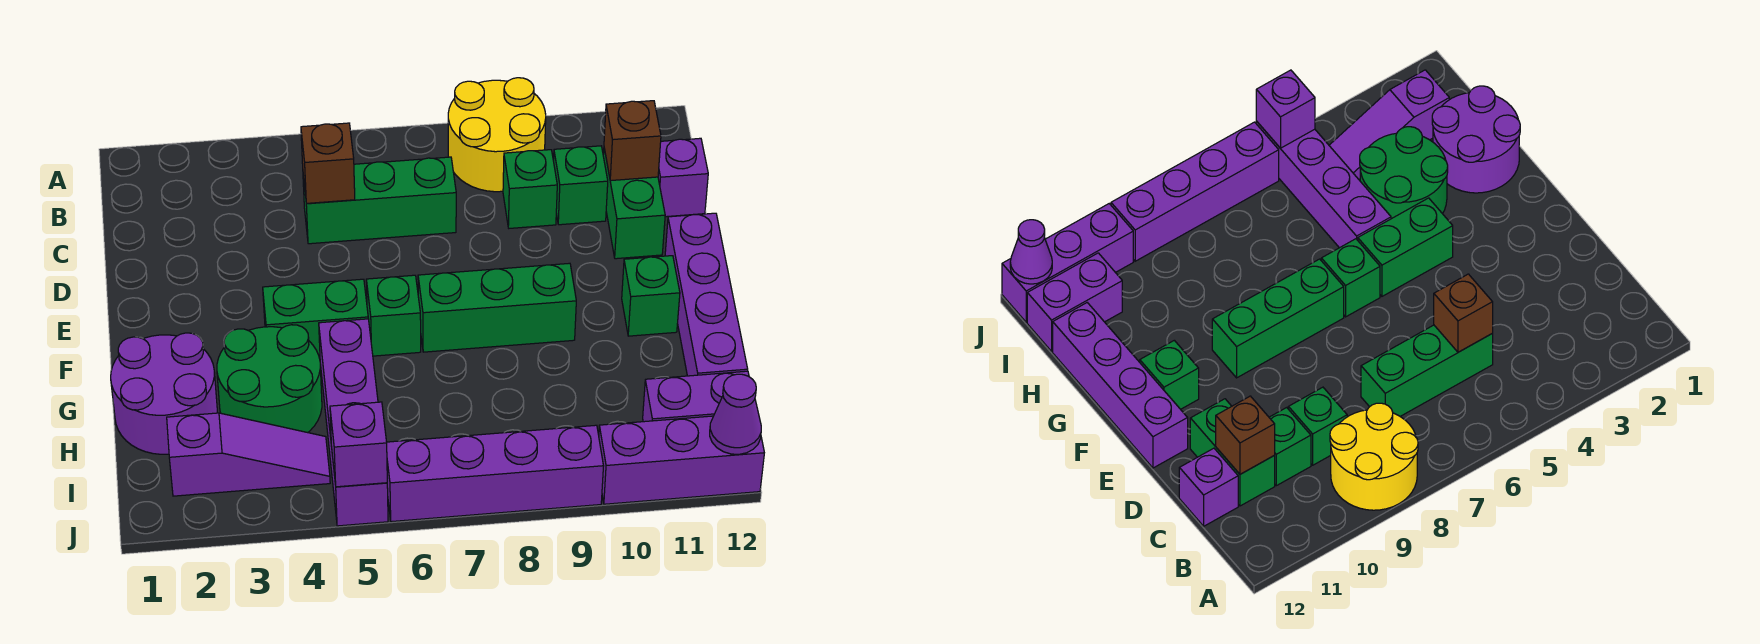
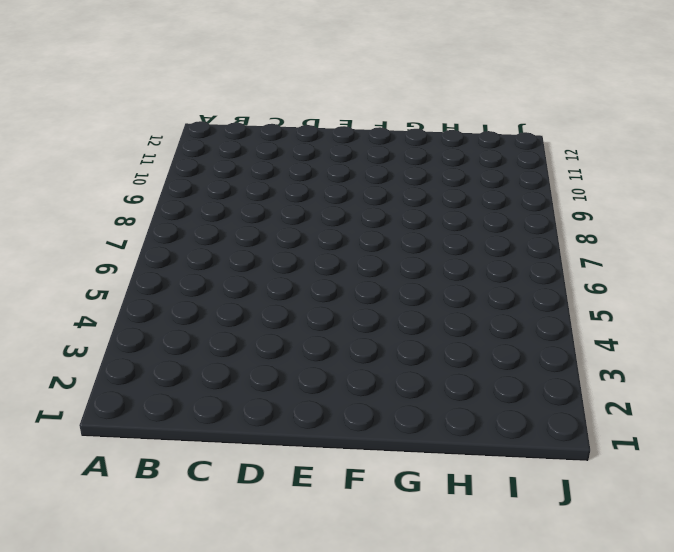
none -> yellow round brick A8:B9 level 1
none -> green brick C5:C7 level 1
none -> green brick C9 level 1

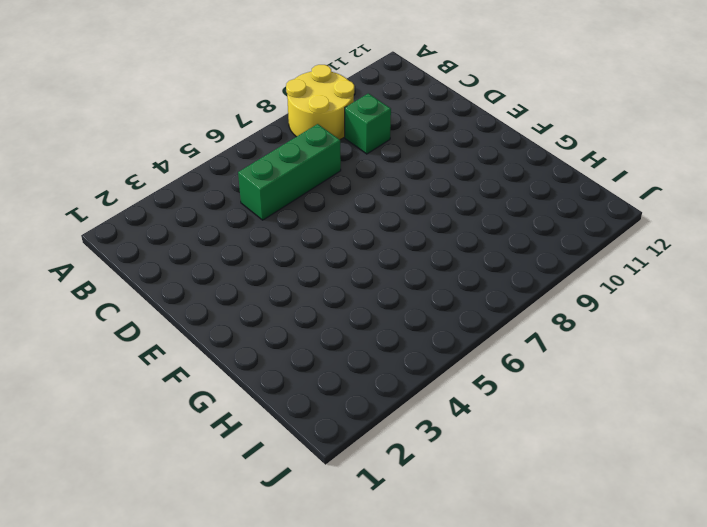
none -> green brick C10 level 1
none -> green brick C11:D11 level 1
none -> purple brick C12 level 1

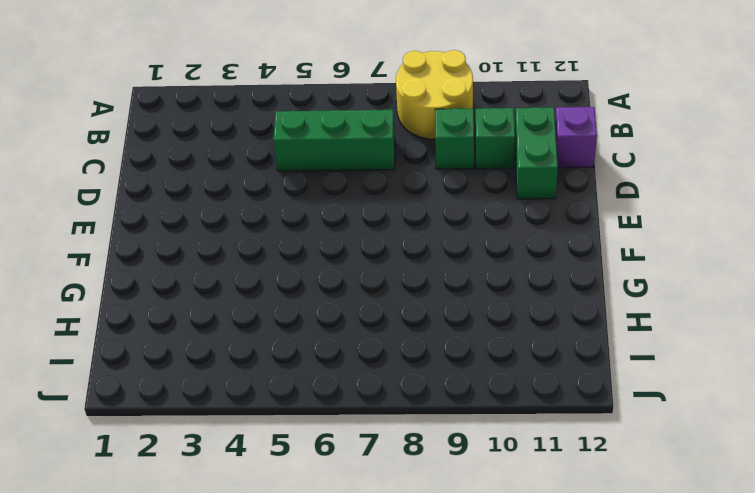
none -> purple brick E12:H12 level 1
none -> green brick F4:F5 level 1
none -> green brick F6 level 1

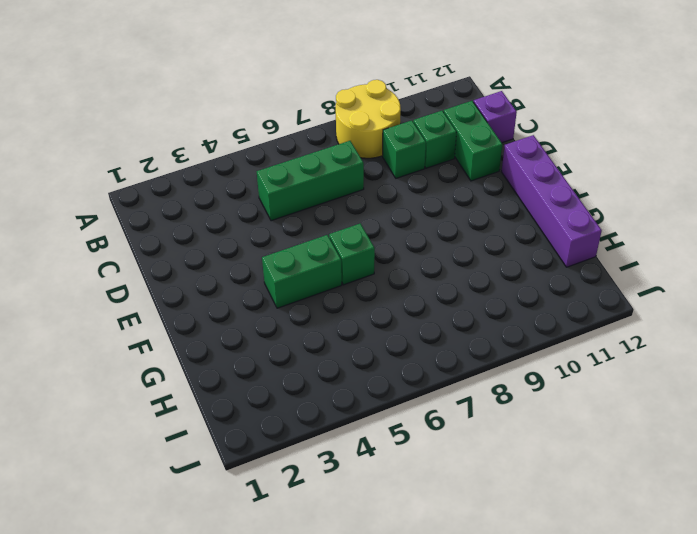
none -> green brick F7:F9 level 1
none -> green brick F11 level 1
none -> purple round brick G1:H2 level 1

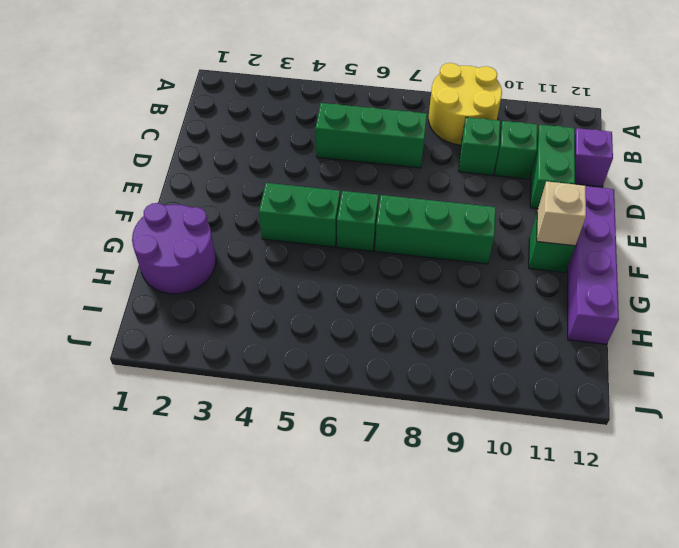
tan brick F11 level 2 -> none
none -> green round brick G3:H4 level 1
none -> purple brick G5:J5 level 1
none -> purple slope I2:I4 level 1 top 2

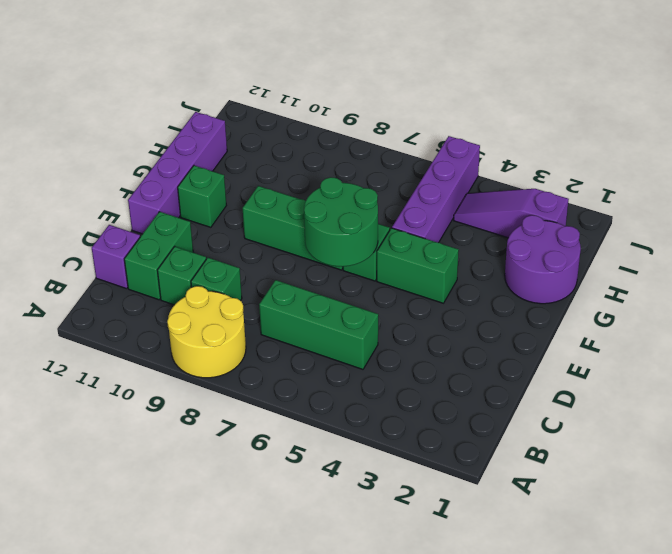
green round brick E6:F7 level 2 -> green round brick G3:H4 level 1
none -> purple brick I11:I12 level 1
none -> purple brick J6:J9 level 1
none -> purple brick J10:J12 level 1

